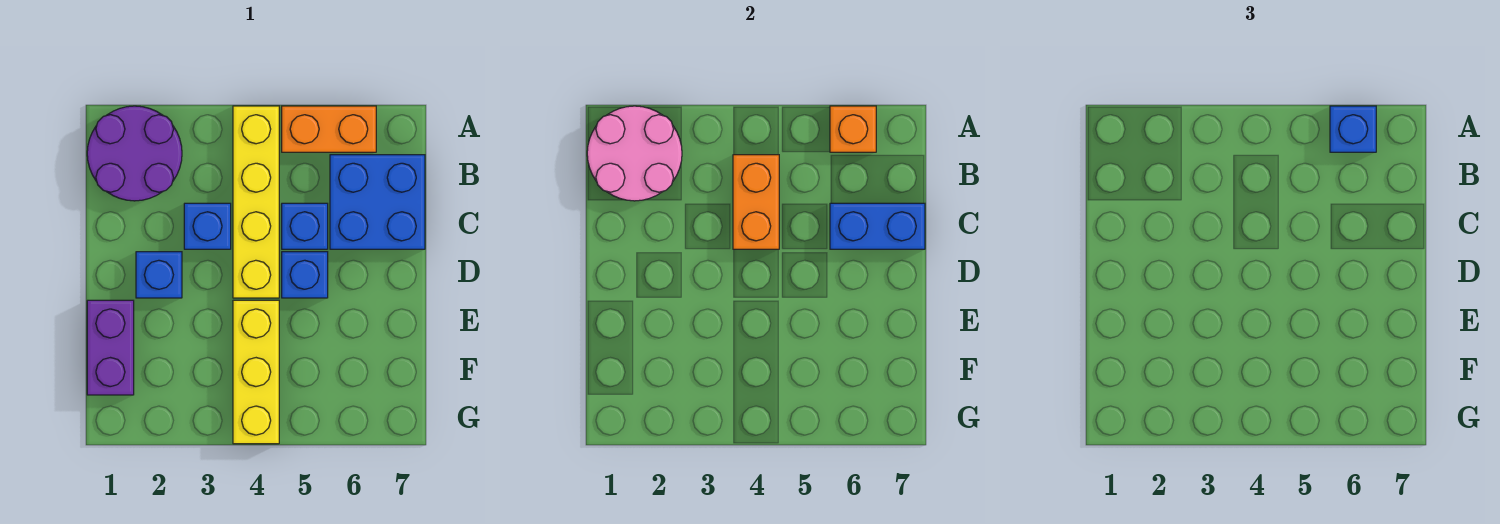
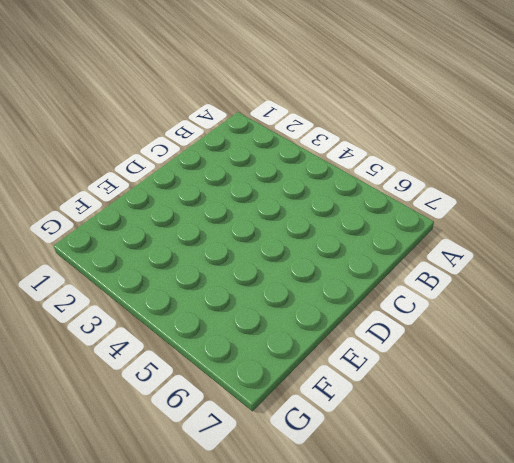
none -> purple round brick A1:B2 level 1
none -> yellow brick A4:D4 level 1
none -> orange brick A5:A6 level 1

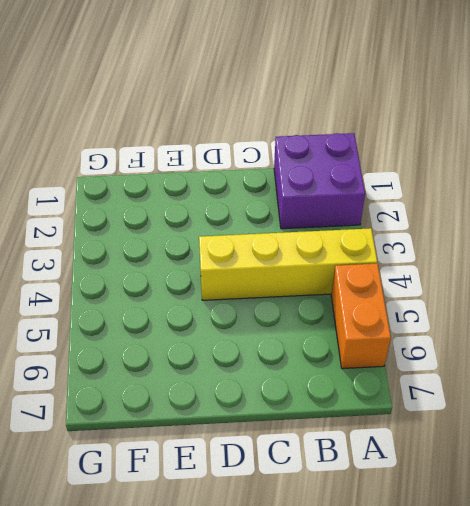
purple brick A1:B2 level 1 -> purple round brick A1:B2 level 1
none -> blue brick B6:C7 level 1
none -> blue brick C3 level 1
none -> blue brick C5 level 1

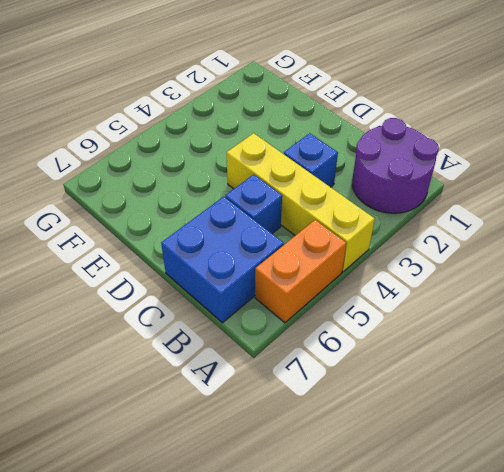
none -> blue brick D2 level 1
none -> blue brick D5 level 1
none -> purple brick E1:F1 level 1

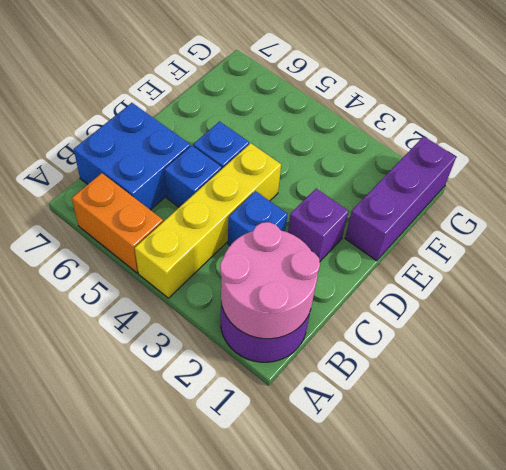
purple brick D2 level 1 -> blue brick D2 level 1
purple brick E1:G1 level 1 -> purple brick E1:F1 level 1
none -> yellow brick E4:G4 level 1
none -> orange brick A6 level 2
none -> orange brick B4:C4 level 2

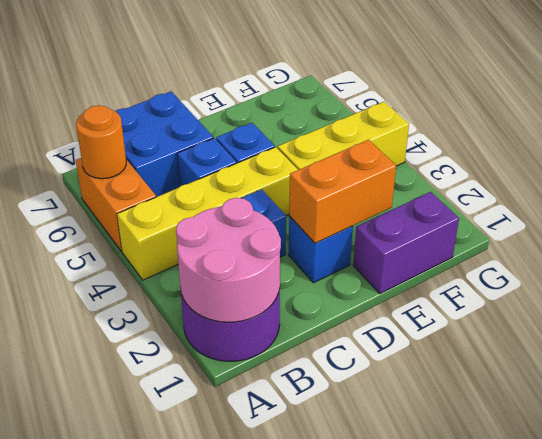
orange round brick A6 level 2 -> orange brick A6 level 2
orange brick D2:E2 level 2 -> orange brick B4:C4 level 2
none -> blue brick C6:C7 level 2
none -> blue brick A6 level 3

